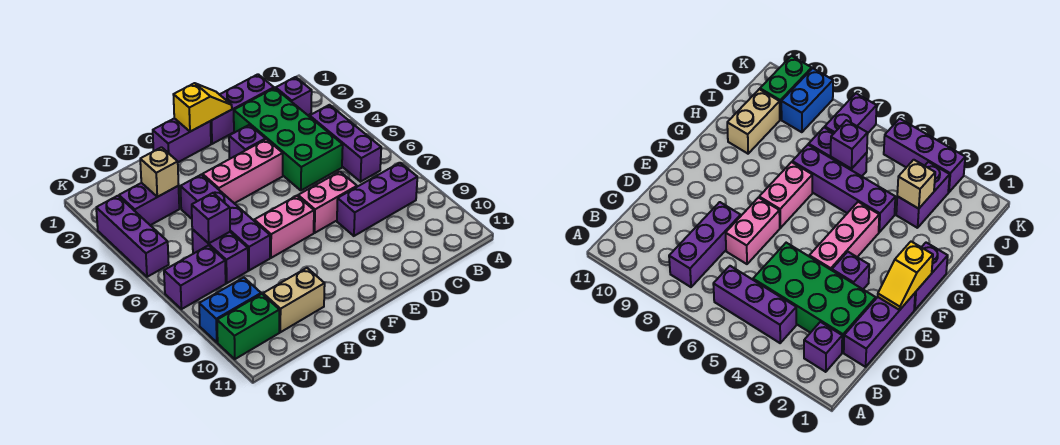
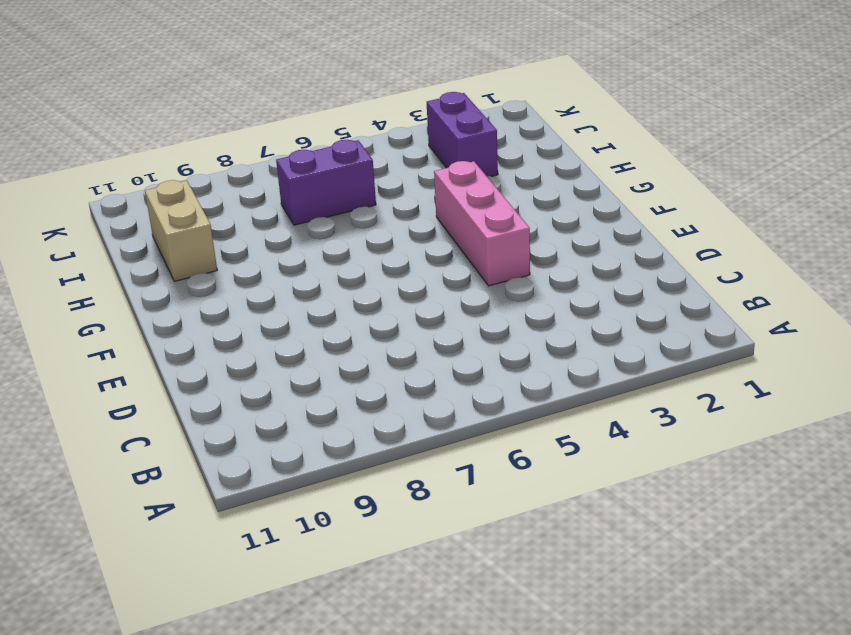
none -> purple brick B2 level 1
none -> purple brick B4:B6 level 1
none -> purple brick B8:D8 level 1

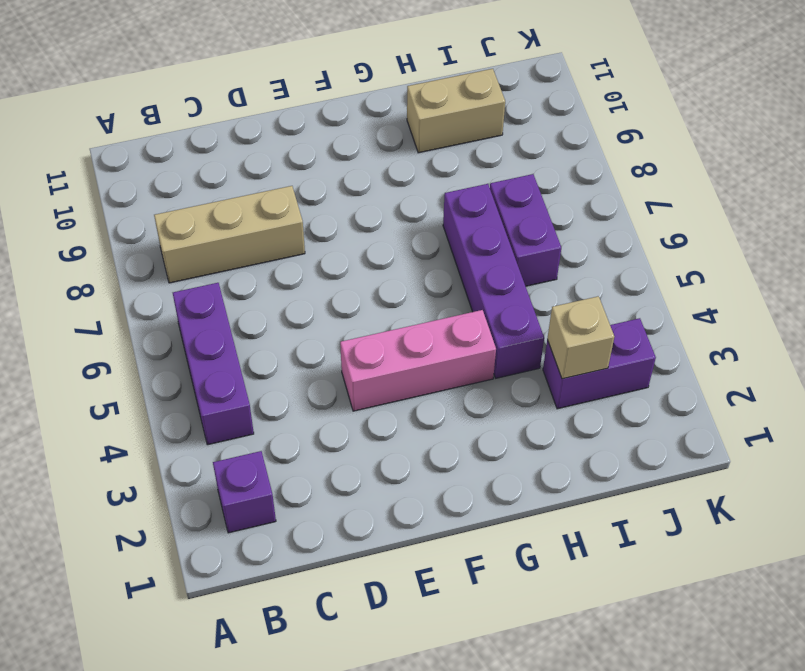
tan brick B8:D8 level 1 -> purple brick B8:D8 level 1
none -> purple brick C1:E1 level 1
none -> green brick C2:D5 level 1
none -> pink brick D7:E7 level 1

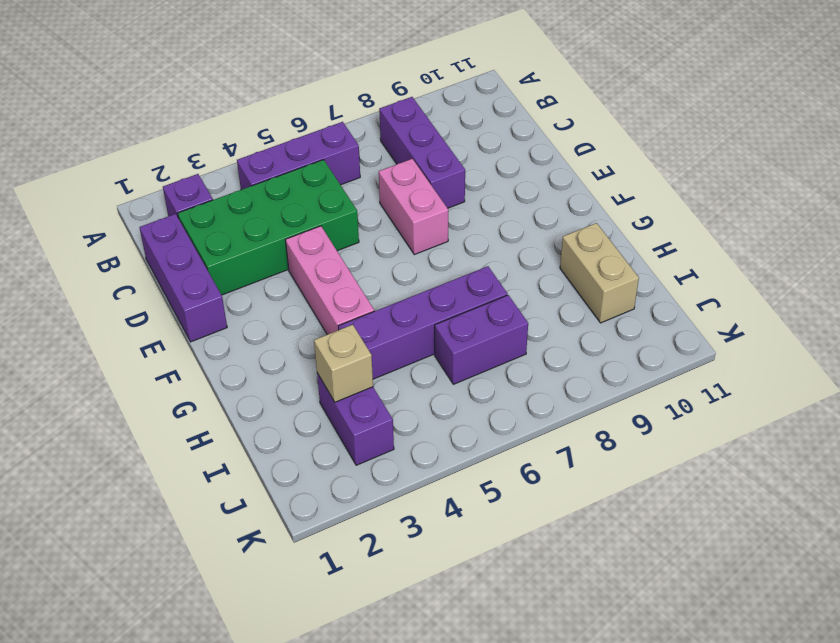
none -> purple brick E3 level 1
none -> purple brick F1:G1 level 1
none -> pink brick F7:G7 level 1

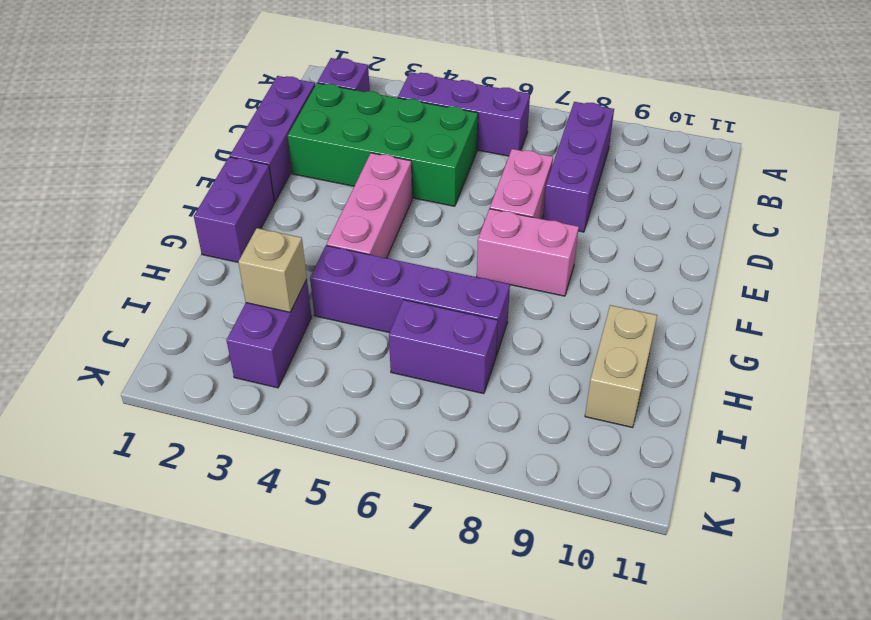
pink brick F7:F8 level 1 -> pink brick F7:G7 level 1
none -> purple brick E3 level 1
none -> purple brick J7:K7 level 1
none -> blue brick J9:K9 level 1

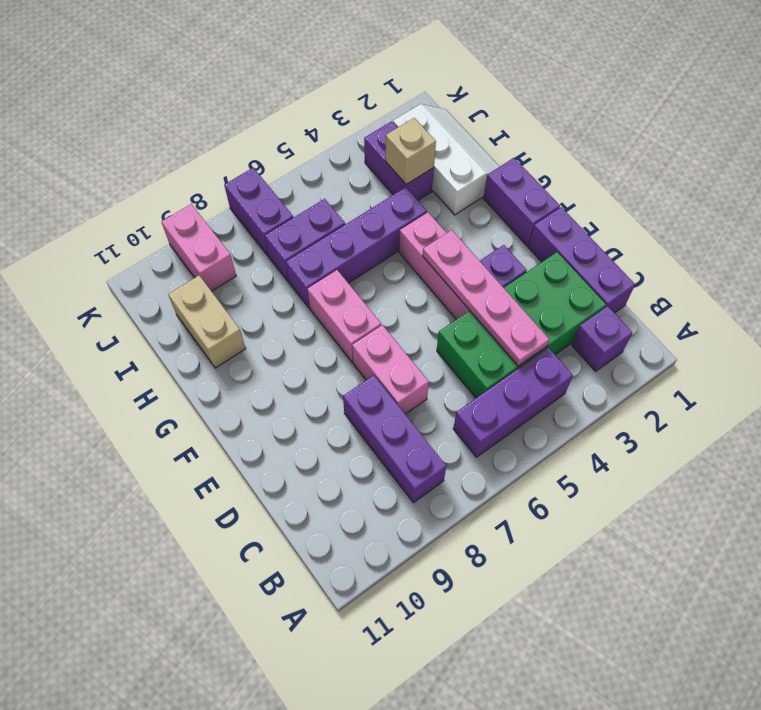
pink plate C4:F4 level 2 -> none
white slope H1:J2 level 1 top 2 -> none
pink brick J9:K9 level 1 -> blue brick J9:K9 level 1
none -> green brick J10:K10 level 1
none -> purple brick K3:K5 level 1
none -> yellow slope E1:F1 level 2 top F

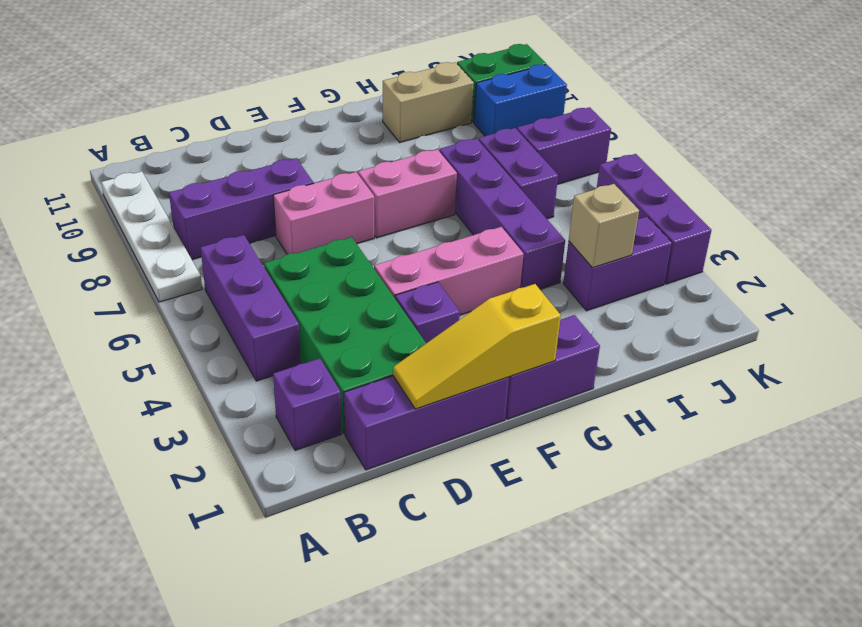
white plate A7:A10 level 1 -> none
yellow slope D1:F1 level 2 top F -> yellow slope E1:F1 level 2 top F
none -> purple brick I6 level 2

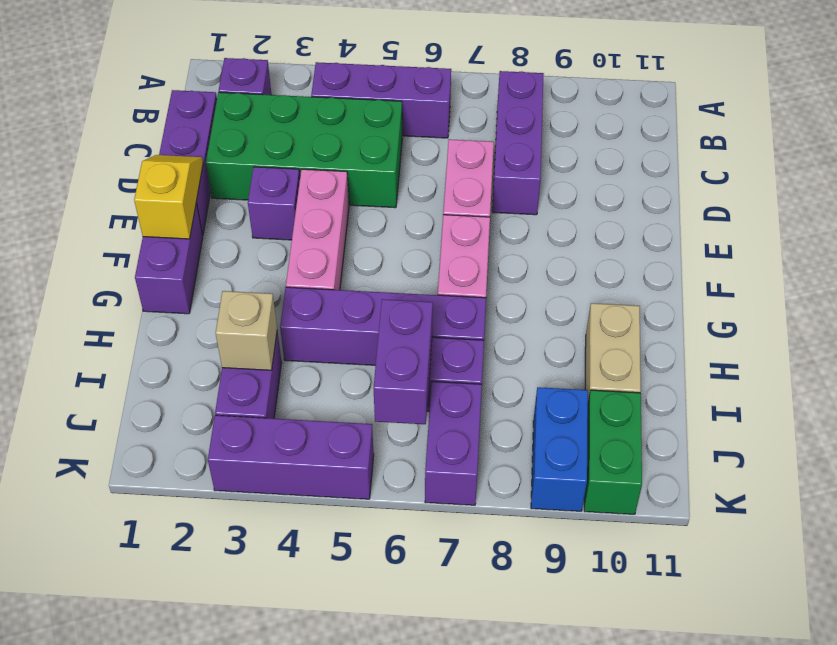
purple brick I6:J6 level 2 -> purple brick I6 level 2

